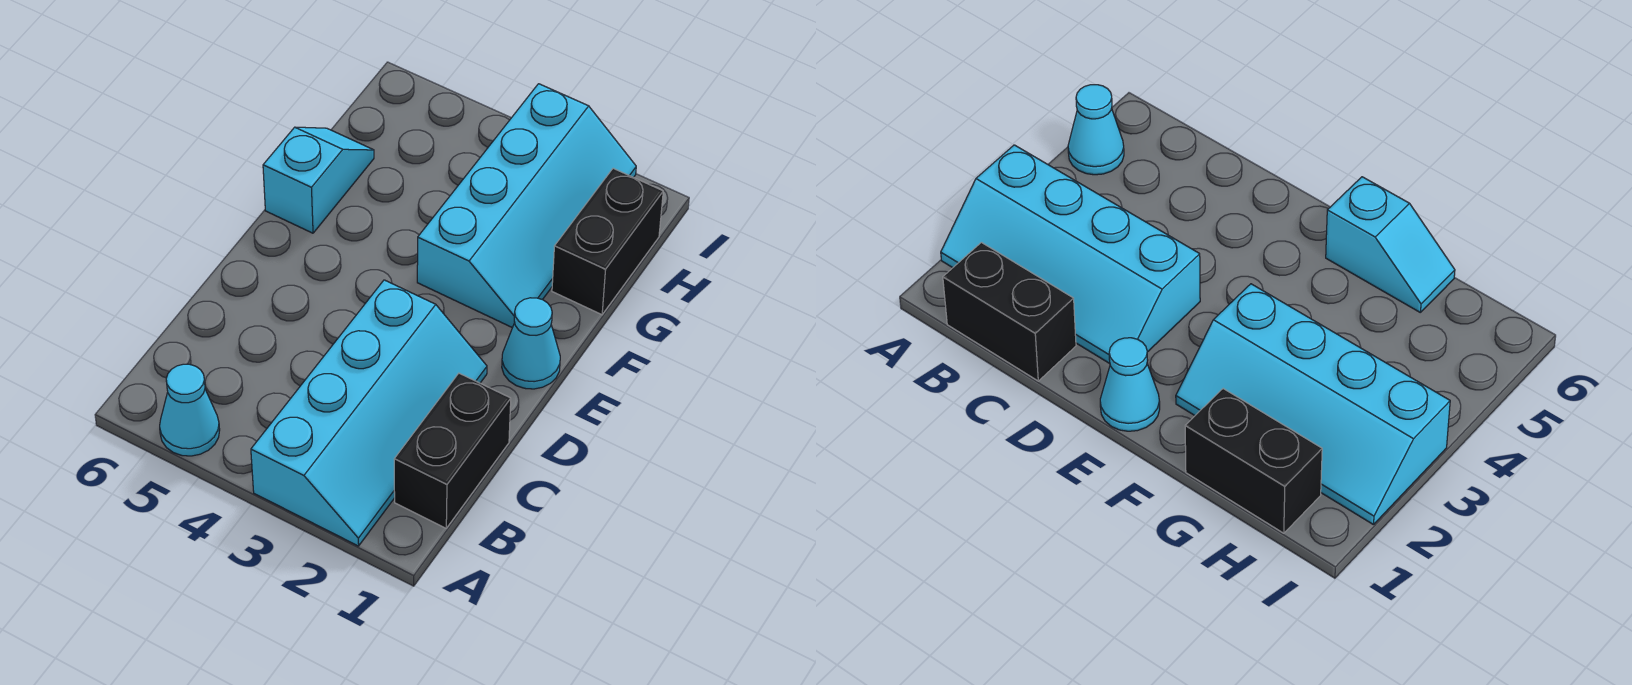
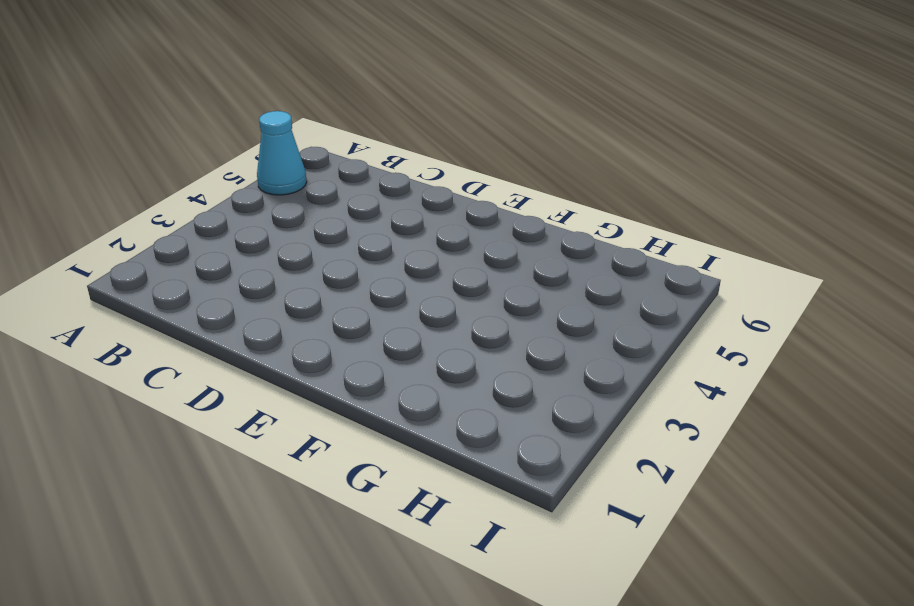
none -> cyan slope A2:D3 level 1 top 3
none -> black brick B1:C1 level 1

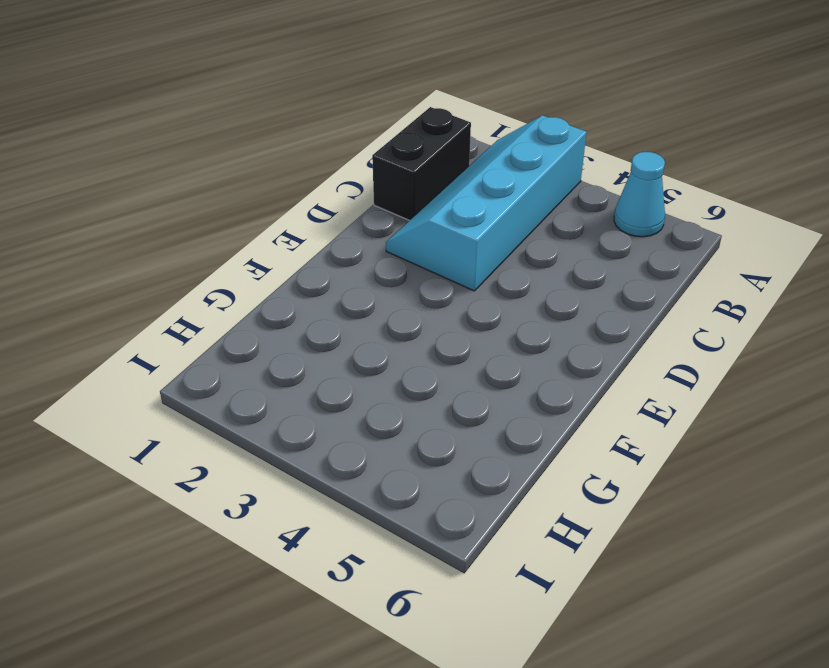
none -> cyan cone E1 level 1
none -> cyan slope F2:I3 level 1 top 3

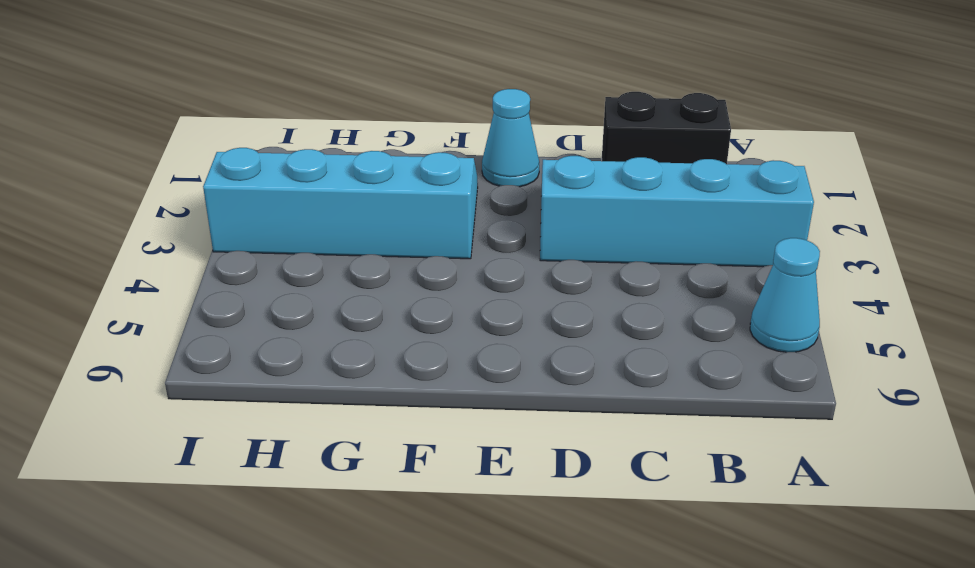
none -> cyan slope F6:G6 level 1 top F
none -> black brick G1:H1 level 1

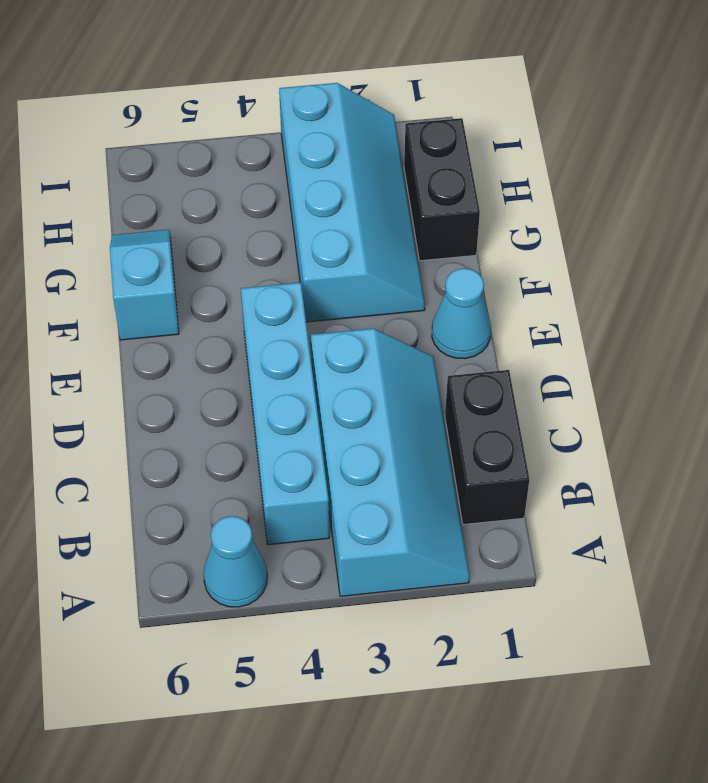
cyan brick B4:E4 level 1 -> none

